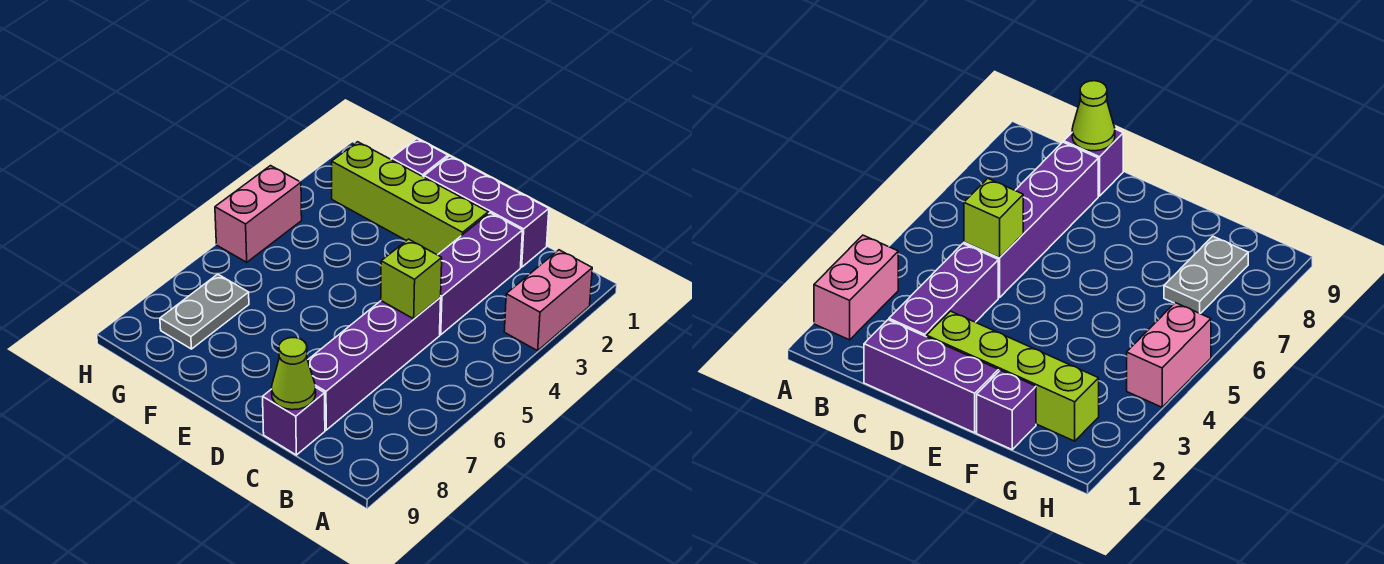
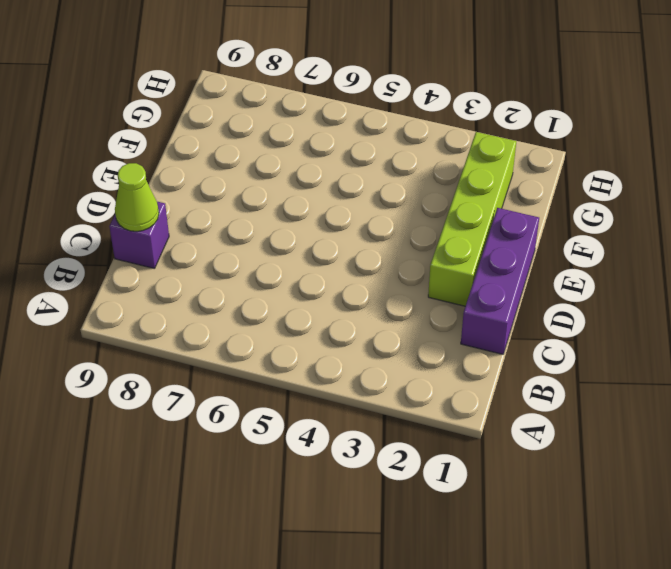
none -> pink brick A2:A3 level 1
none -> purple brick C2:C4 level 1

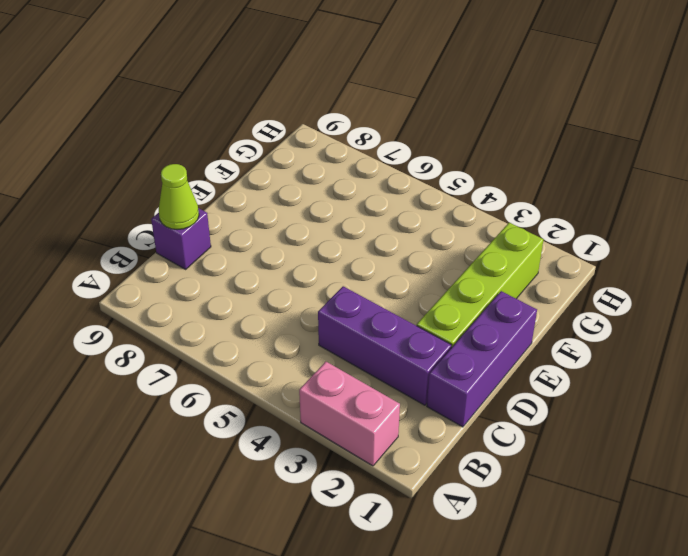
none -> purple brick C5:C8 level 1
none -> purple brick F1 level 1

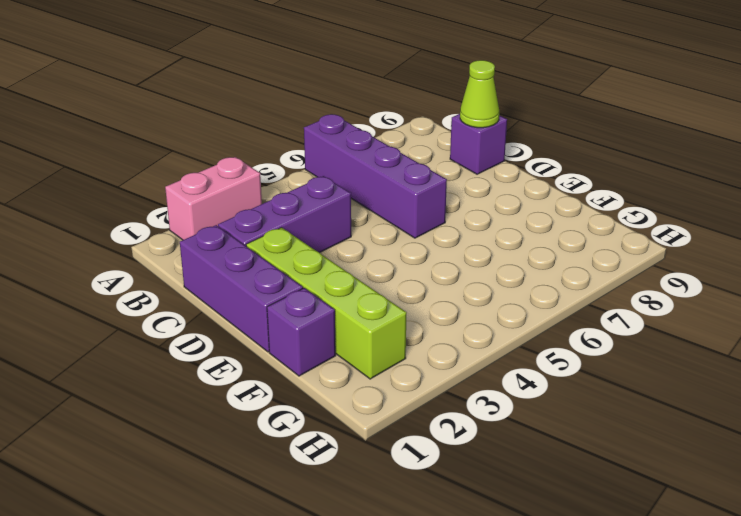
purple brick A6:D6 level 1 -> purple brick C5:C8 level 1
none -> grey plate G7:G8 level 1
none -> pink brick H4:H5 level 1

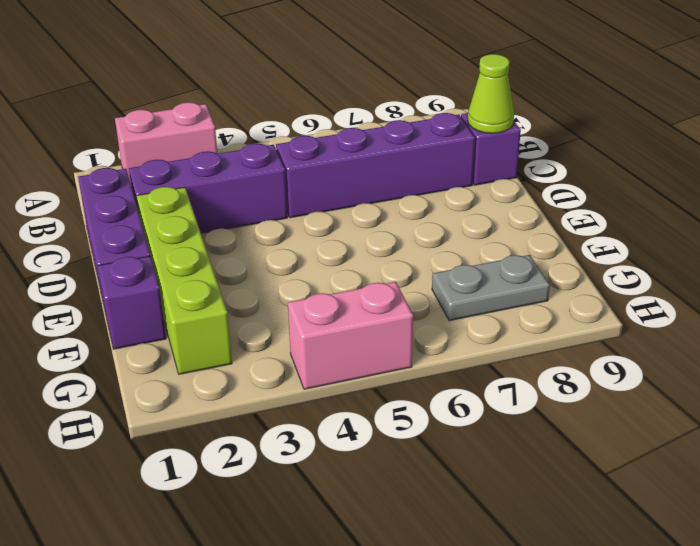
none -> lime brick C5 level 2

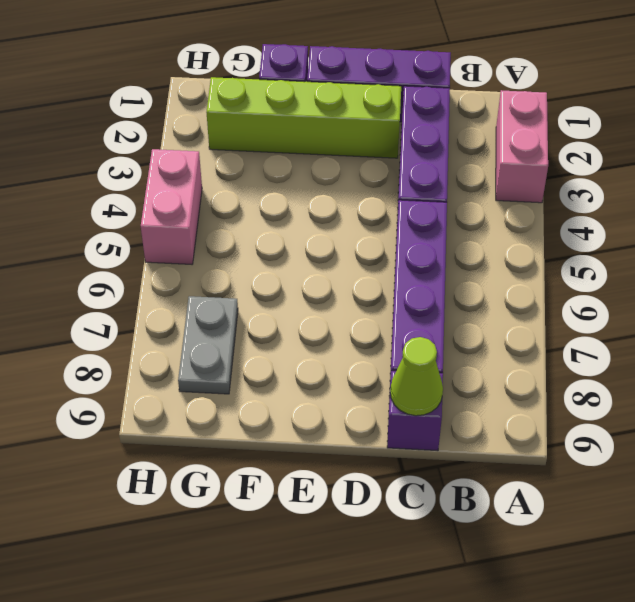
none -> lime brick C5 level 2

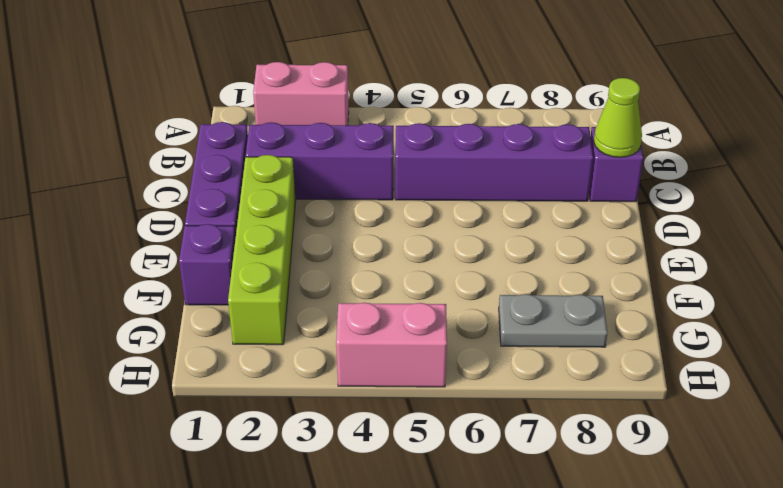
none -> lime brick C5 level 2

